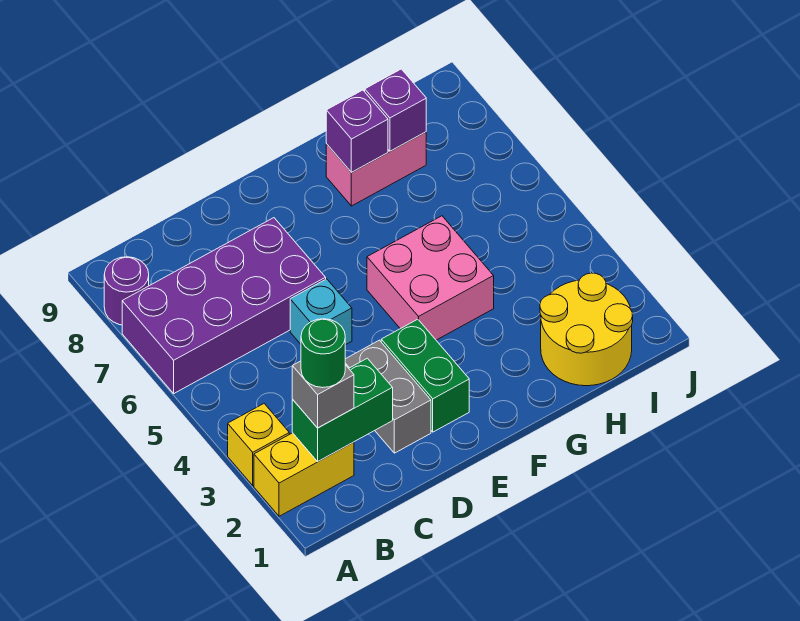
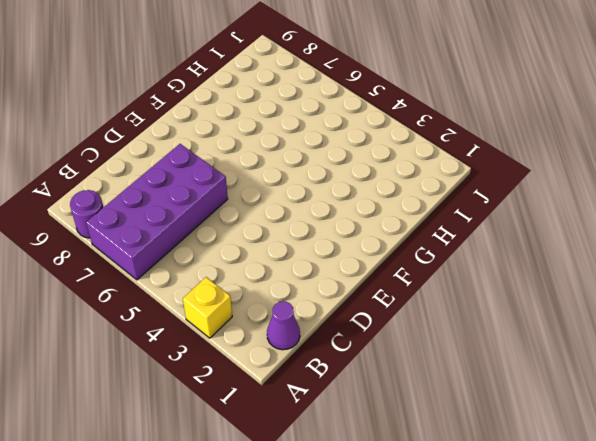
purple cone B1 level 1 -> none
none -> yellow brick A2:B2 level 1
none -> grey brick D2:D3 level 1
none -> cyan brick D5 level 1

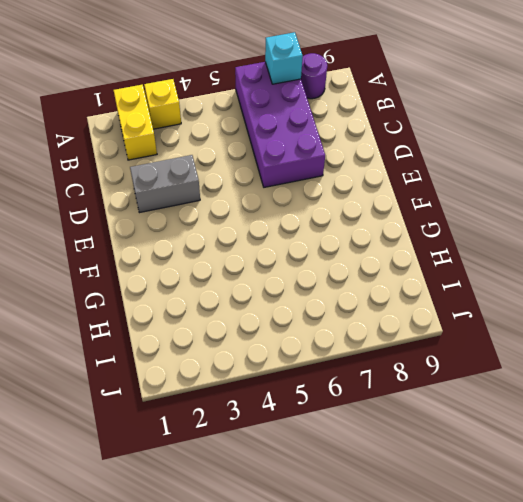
cyan brick A7 level 2 -> cyan brick D5 level 1
none -> green brick E2:E3 level 1
none -> pink brick F4:G5 level 1
none -> pink brick G8:H8 level 1

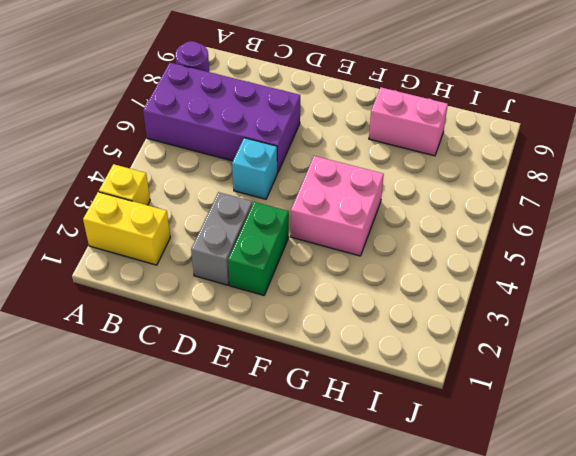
none -> yellow round brick H1:I2 level 1
none -> green brick B2:C2 level 2
none -> purple brick G8 level 2

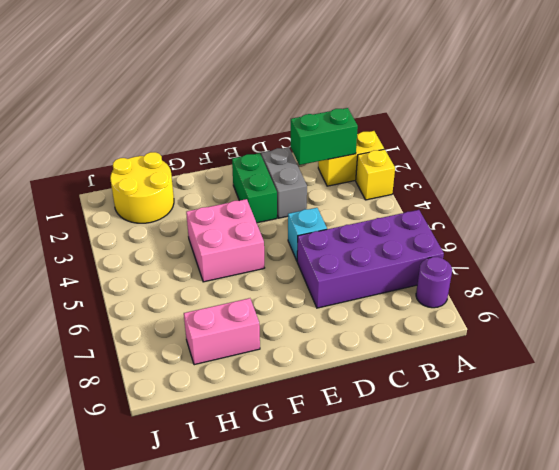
none -> purple brick G8 level 2
none -> purple brick H8 level 2
none -> grey brick B2 level 3

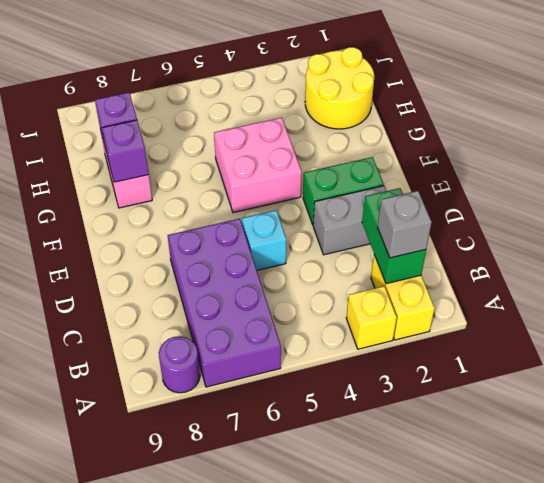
none -> green round brick B2 level 4

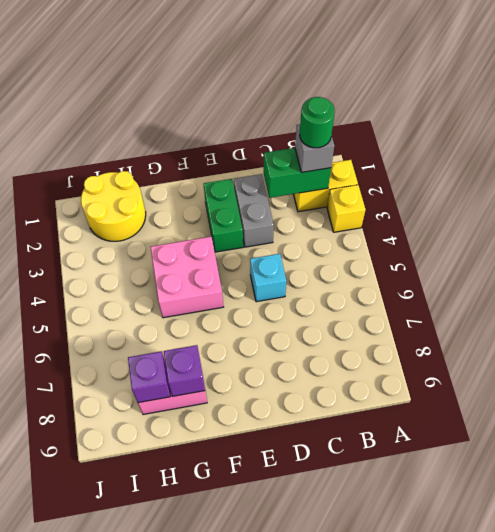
none -> purple brick A6:D7 level 1
none -> purple round brick A8 level 1

